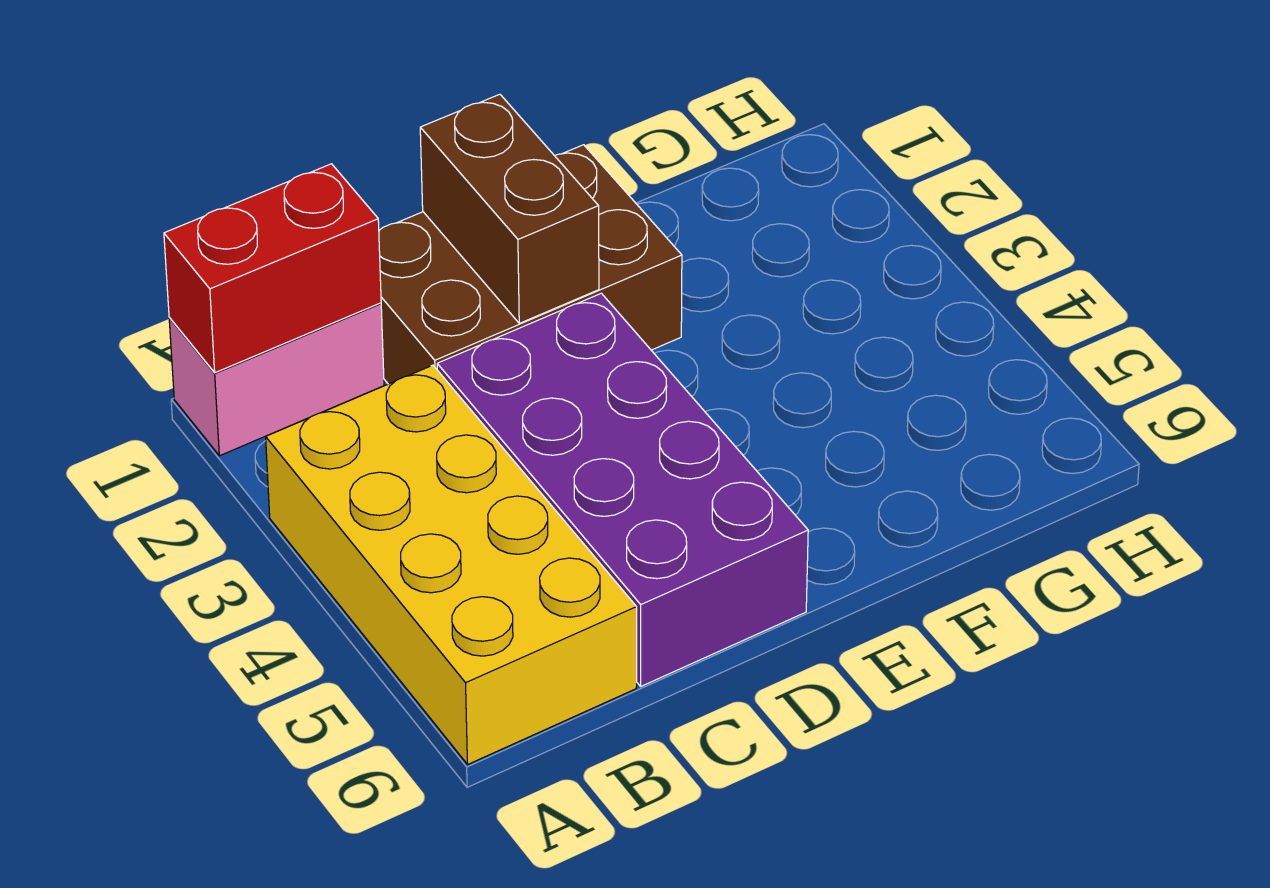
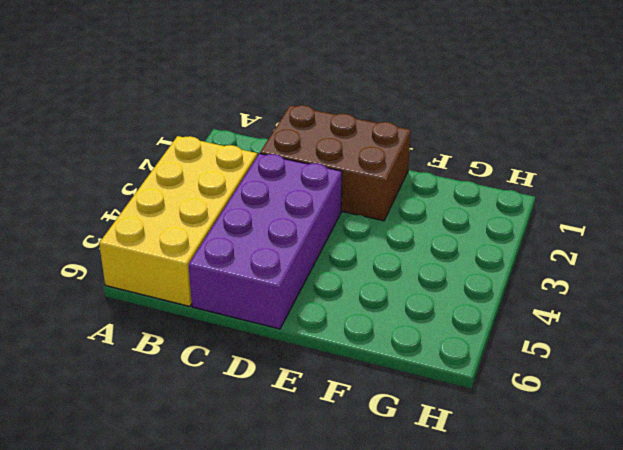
none -> pink brick A1:B1 level 1
none -> red brick A1:B1 level 2

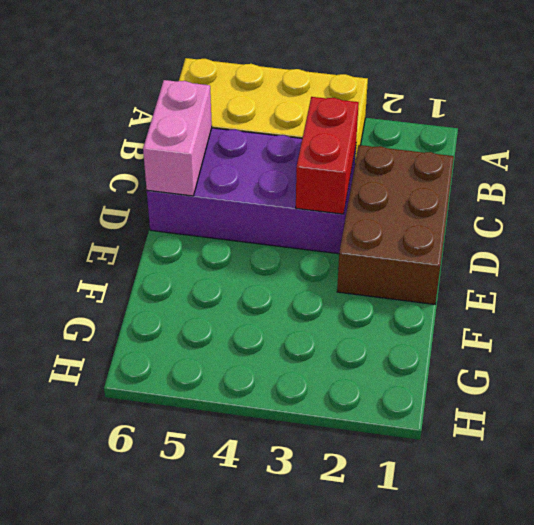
red brick C3:D3 level 2 -> red brick A1:B1 level 2
pink brick C6:D6 level 2 -> pink brick A1:B1 level 1
none -> brown brick D1:D2 level 2

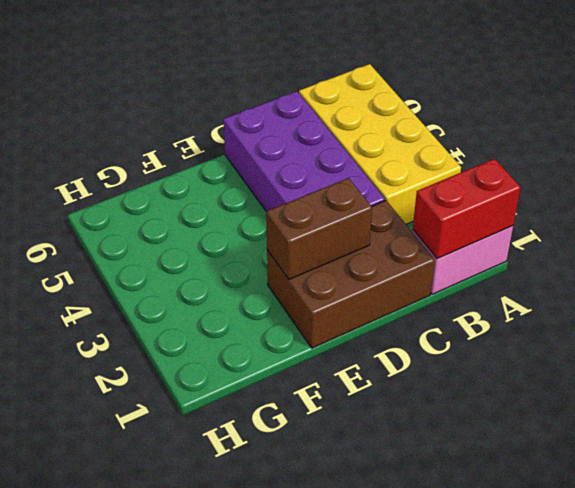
brown brick D2:E2 level 2 -> brown brick D1:D2 level 2

